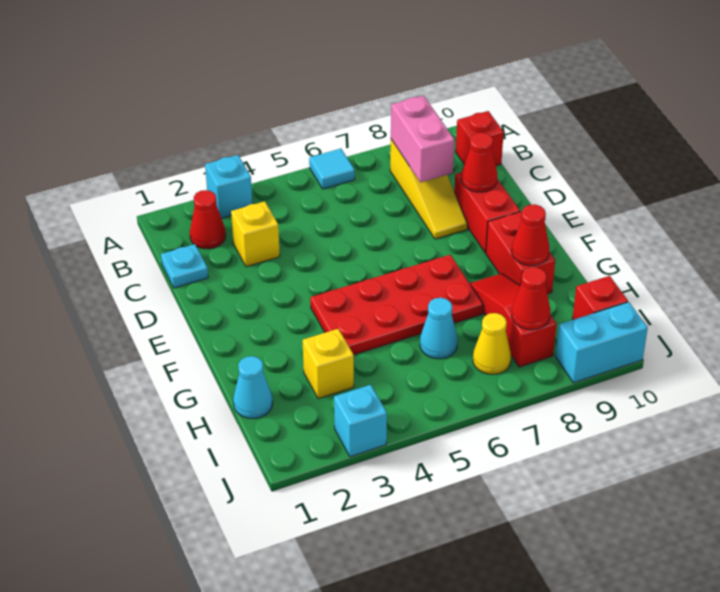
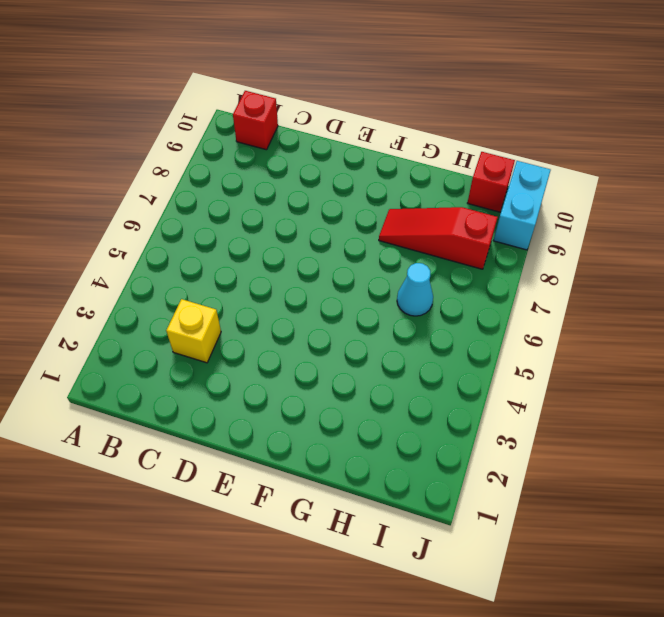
none -> cyan brick A3 level 1
none -> cyan tile A6 level 1
none -> red cone B2 level 1

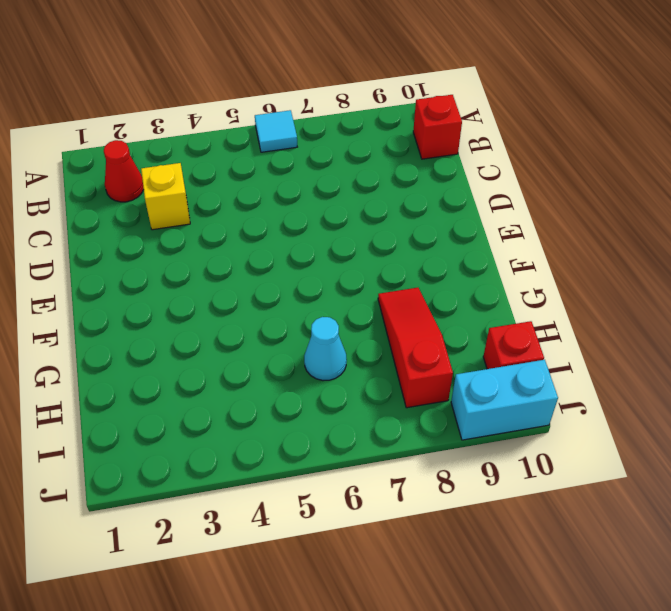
none -> cyan brick A3 level 1
none -> yellow slope B8:D8 level 1 top B
none -> cyan plate C1 level 1

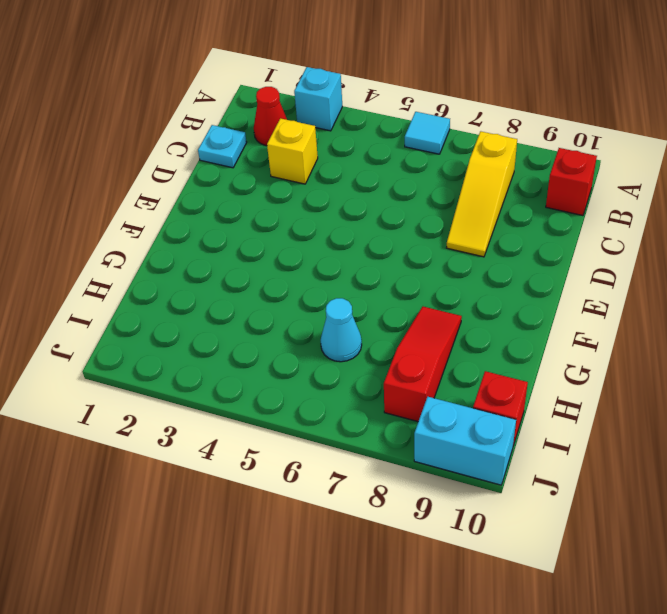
none -> red brick D9:E9 level 1
none -> red plate F4:G7 level 1
none -> red brick F9:G9 level 1

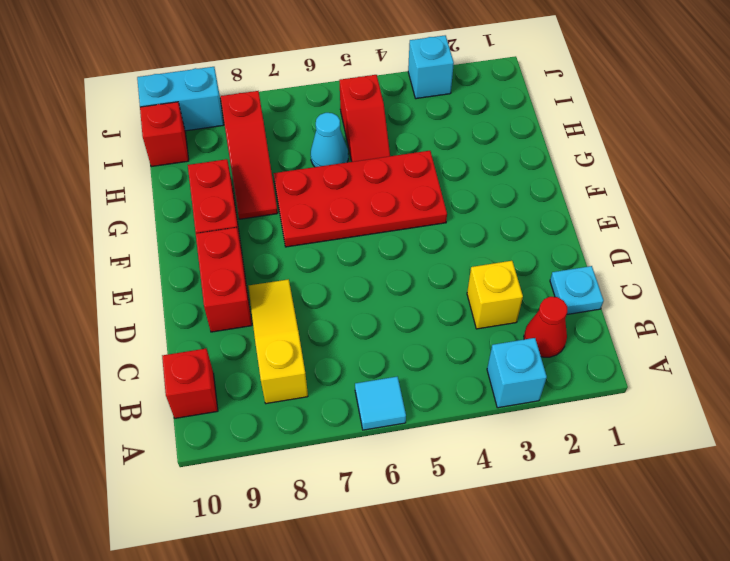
red slope H5:I5 level 1 top I -> none
none -> cyan cone H1 level 1
none -> yellow brick H3 level 1
none -> yellow cone I7 level 1

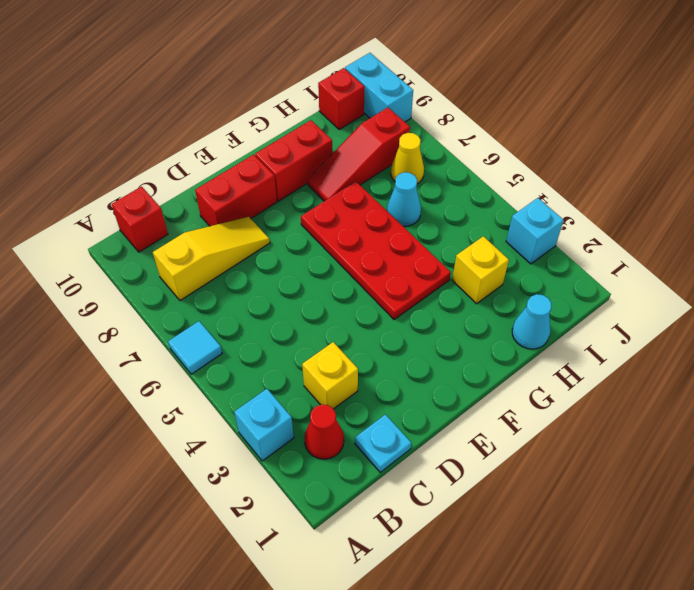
none -> pink brick B8:C8 level 2
none -> red cone D9 level 2
none -> red cone G9 level 2

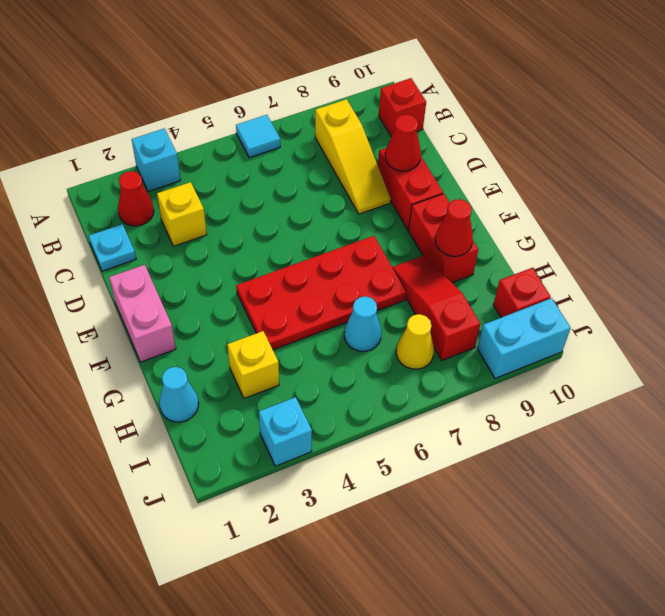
pink brick E1:F1 level 1 -> pink brick B8:C8 level 2
none -> red cone I8 level 2

